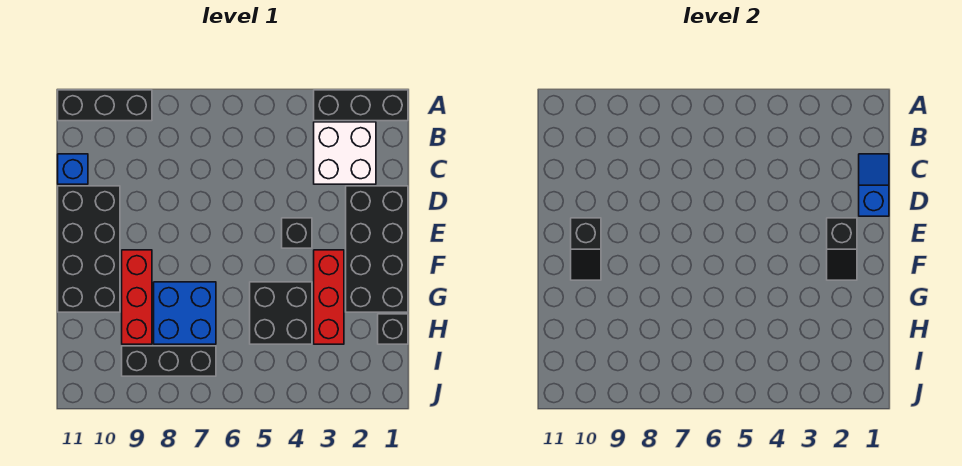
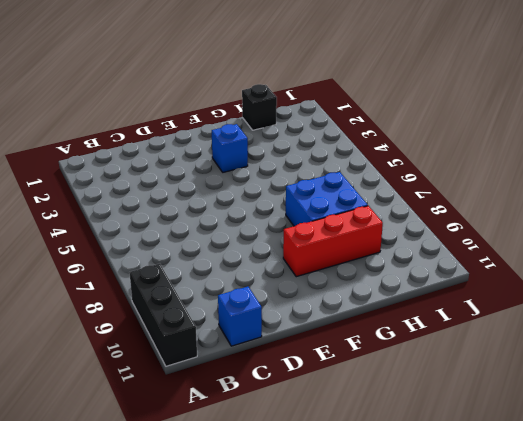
blue brick F3 level 1 -> red brick F3:H3 level 1
none -> black brick A1:A3 level 1
none -> white brick B2:C3 level 1
none -> black brick D1:G2 level 1

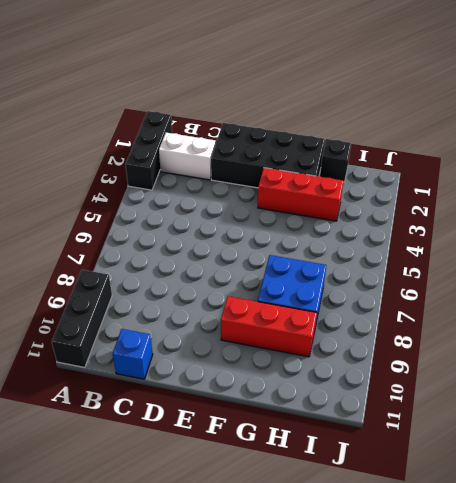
white brick B2:C2 level 1 -> white brick B2:C3 level 1
none -> black brick D10:G11 level 1
none -> black brick E4 level 1
none -> black brick G4:H5 level 1

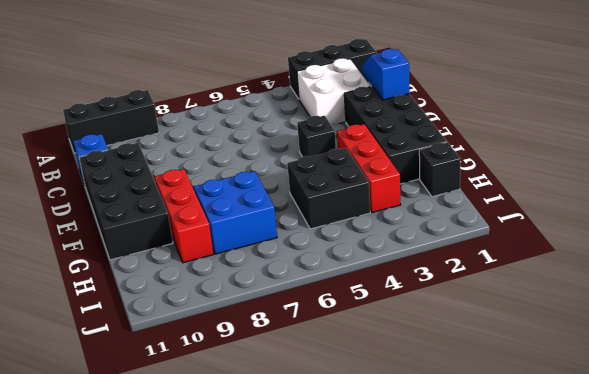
none -> black brick I7:I9 level 1
none -> black slope E2:F2 level 2 top E
none -> black slope E10:F10 level 2 top E

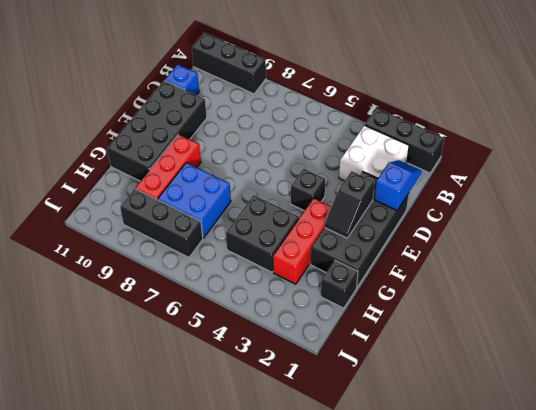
none -> black slope E10:F10 level 2 top E

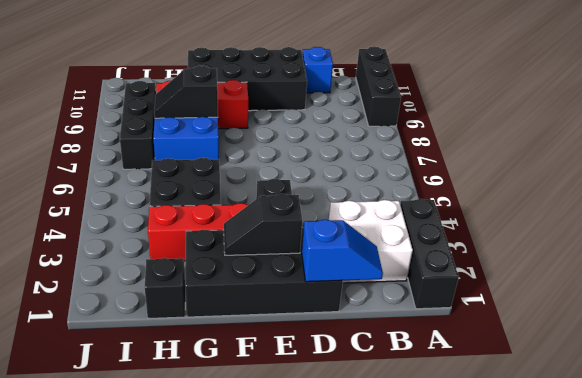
black slope G8:H8 level 2 top G -> black slope E10:F10 level 2 top E

